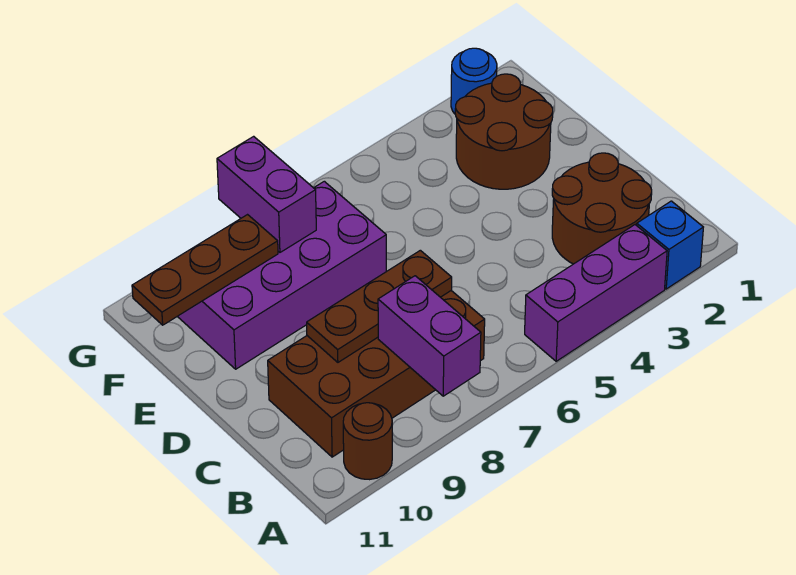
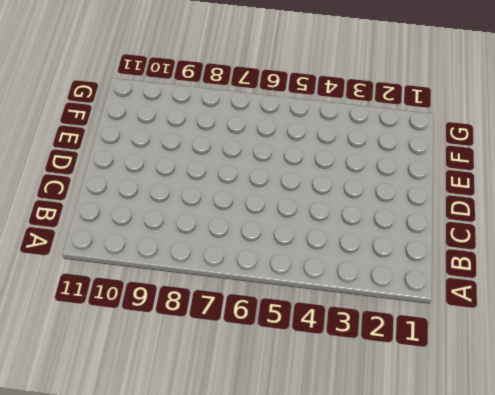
none -> blue brick A2 level 1
none -> purple brick A3:A5 level 1
none -> brown round brick A10 level 1

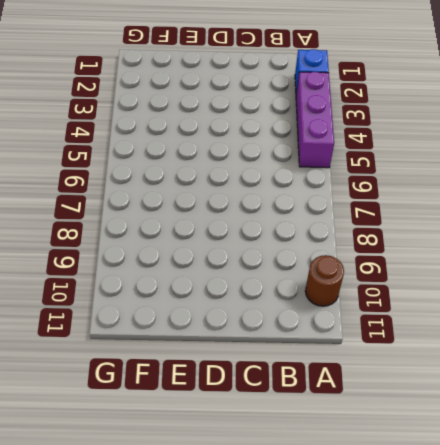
none -> brown round brick B2:C3 level 1
none -> brown brick B7:C10 level 1
none -> brown round brick E2:F3 level 1

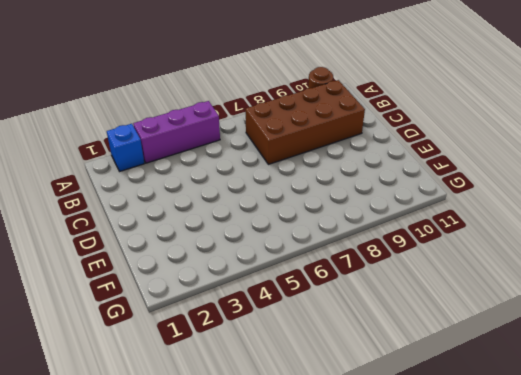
none -> brown round brick B2:C3 level 1
none -> brown round brick E2:F3 level 1
none -> purple brick E7:F10 level 1

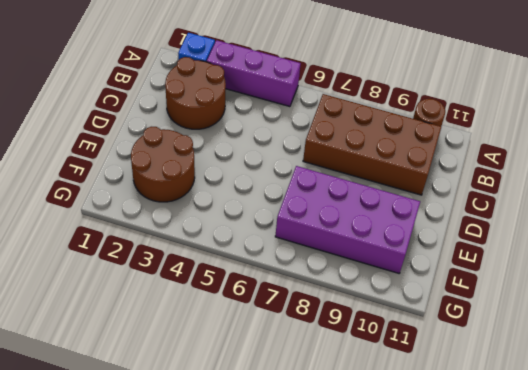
none -> blue round brick G2 level 1
none -> purple brick A8:B8 level 2
none -> brown plate C7:C9 level 2

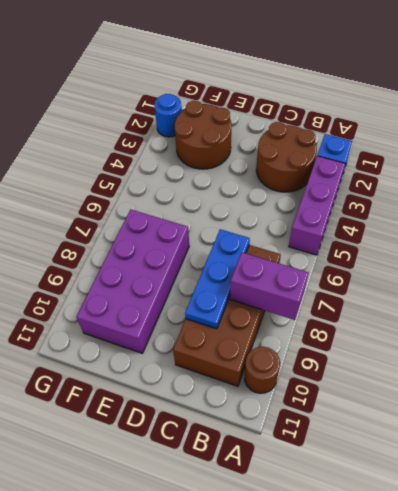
blue plate C7:C9 level 2 -> brown plate C7:C9 level 2
none -> purple brick F8:G8 level 2
none -> brown plate F9:F11 level 2

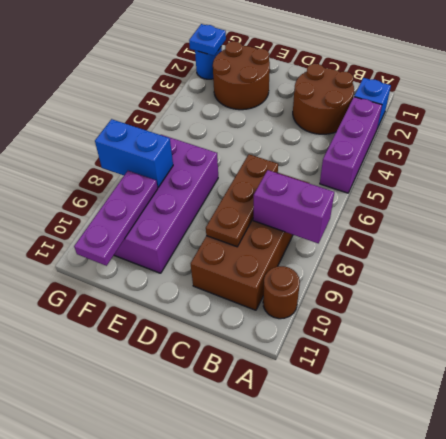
blue brick F8:G8 level 2 -> purple brick F8:G8 level 2
purple plate F9:F11 level 2 -> brown plate F9:F11 level 2
blue plate G2 level 2 -> none

